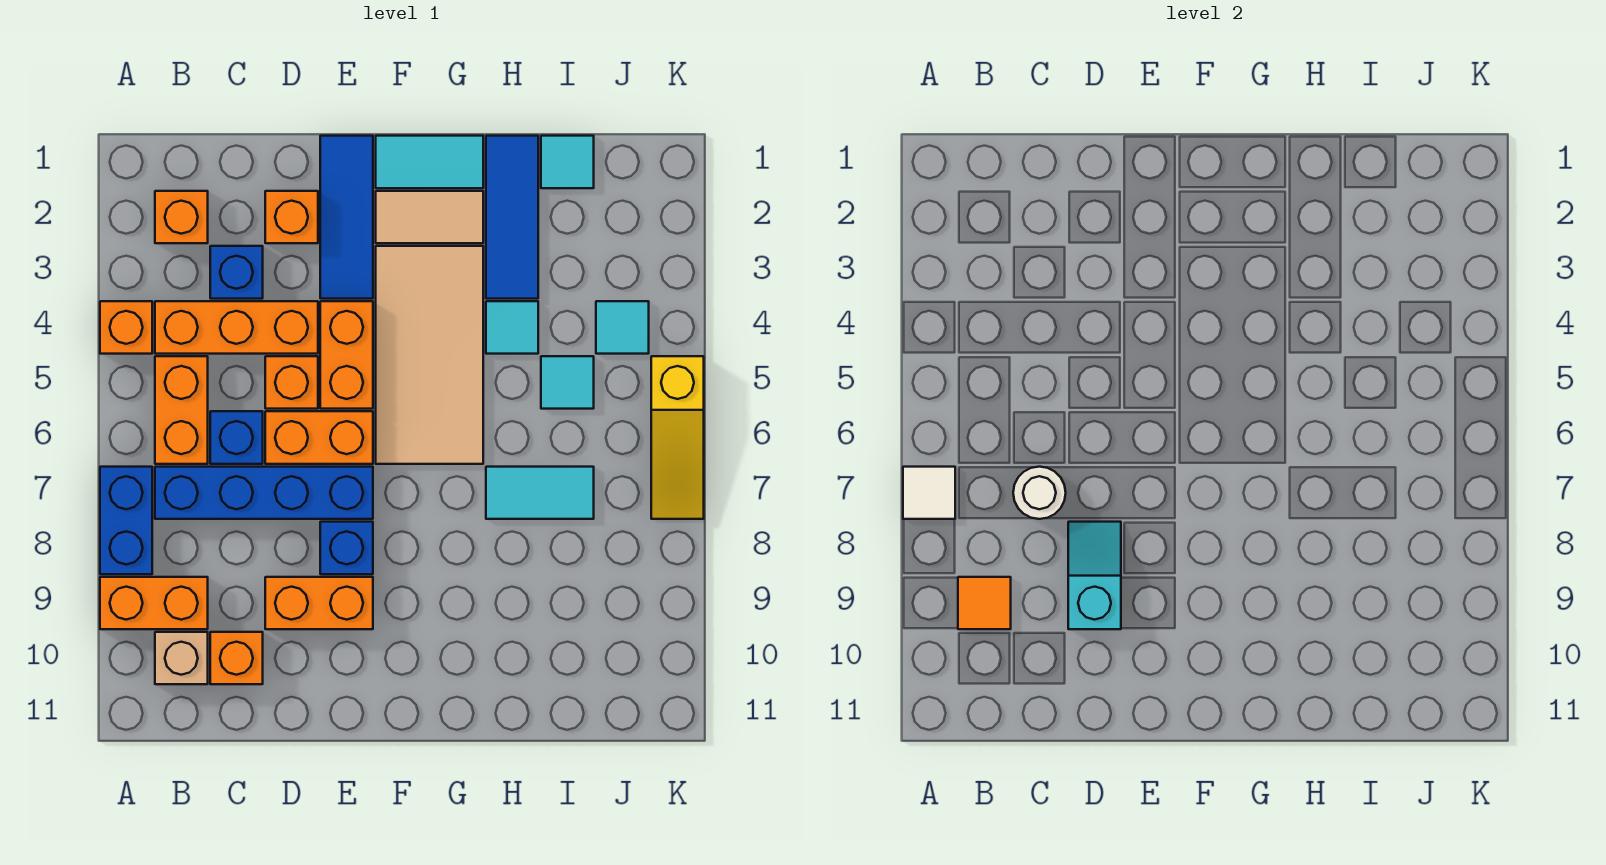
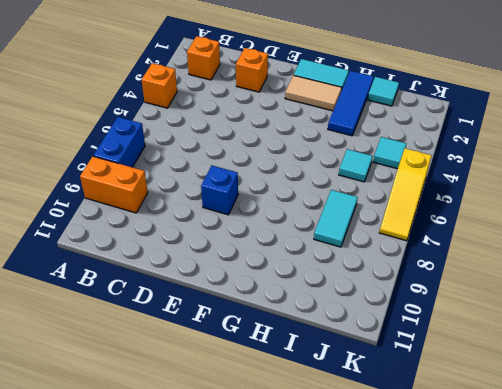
cyan tile I7:I8 level 1 -> cyan tile H7:I7 level 1
none -> orange brick B4:D4 level 1
none -> orange brick B5:B6 level 1
none -> blue brick B7:E7 level 1
none -> tan brick B10 level 1

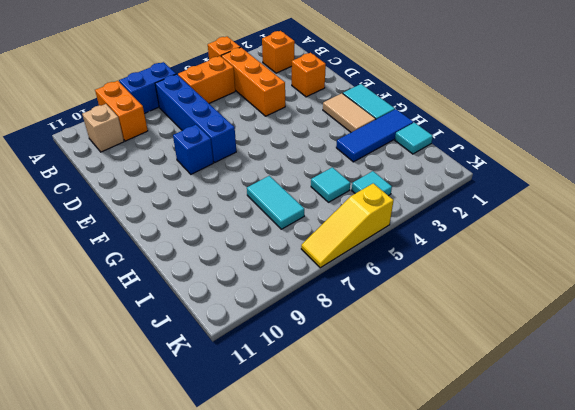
none -> blue brick C3 level 1
none -> blue brick C6 level 1
none -> orange brick C10 level 1
none -> orange brick D5 level 1

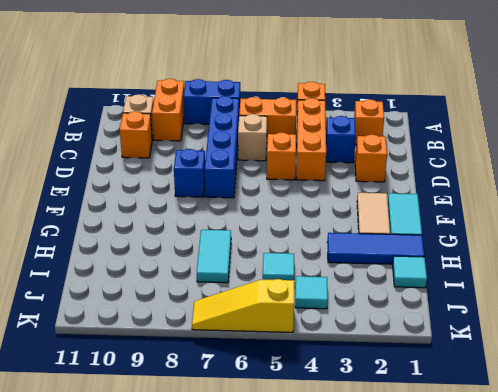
tan brick C6 level 1 -> blue brick C6 level 1
none -> orange brick D6:E6 level 1
none -> orange brick D9:E9 level 1
none -> blue tile E1:E3 level 1
none -> orange brick E4:E5 level 1

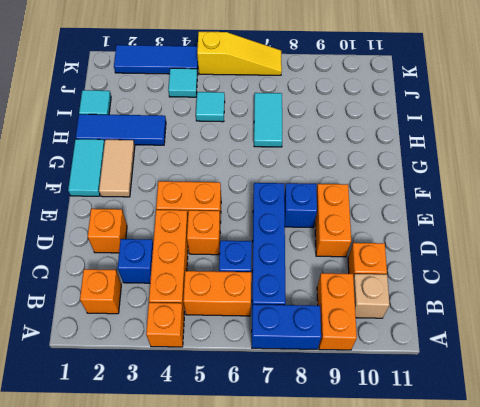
blue tile K2:K4 level 1 -> blue tile E1:E3 level 1
none -> orange brick D6:E6 level 1
none -> tan tile F3:G6 level 1
none -> cyan tile H4 level 1
none -> white tile A7 level 2

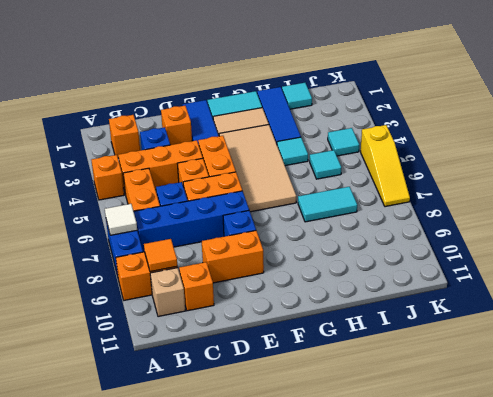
none -> white round brick C7 level 2
none -> cyan slope D8:D9 level 2 top 9

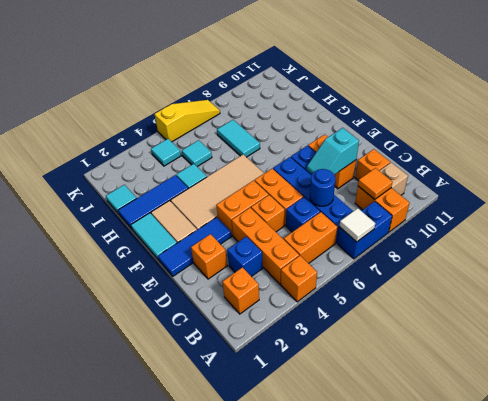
blue round brick C7 level 2 -> white round brick C7 level 2

